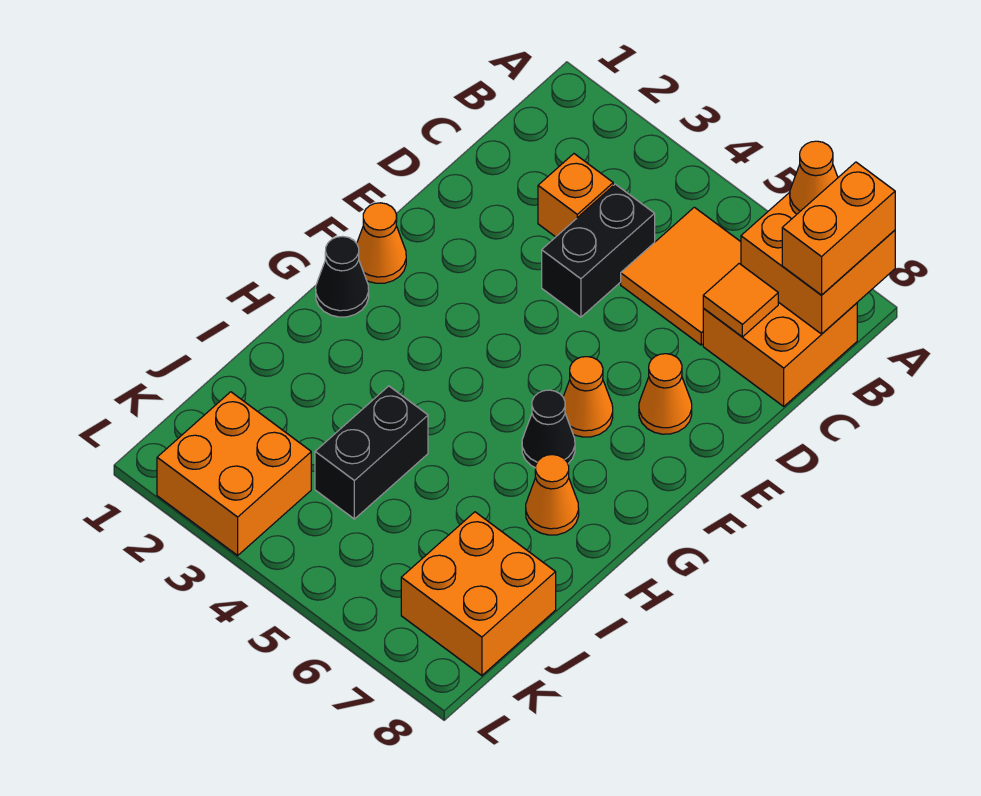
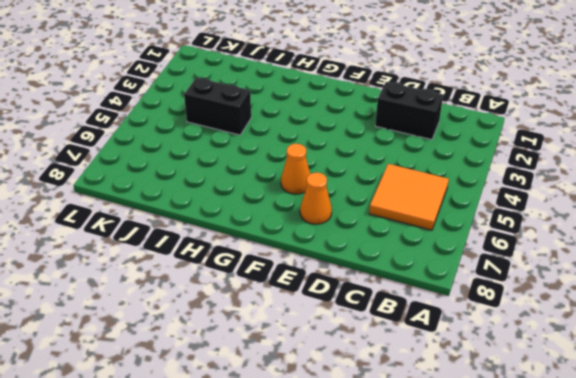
black brick C2:D2 level 1 -> black brick C4:D4 level 1
none -> orange brick B7:C8 level 1
none -> orange brick C3 level 1
none -> orange cone F1 level 1

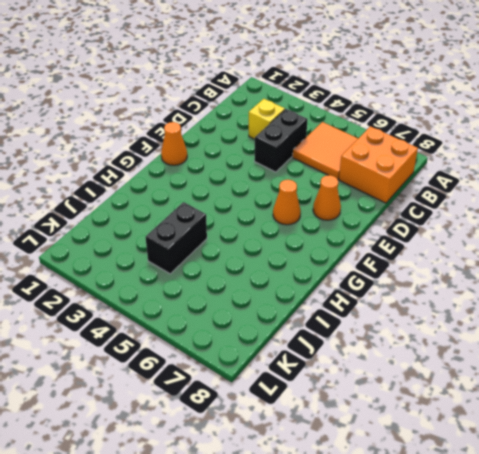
yellow brick C3 level 1 -> orange brick C3 level 1
none -> black cone G1 level 1
none -> black cone G6 level 1
none -> orange cone H7 level 1

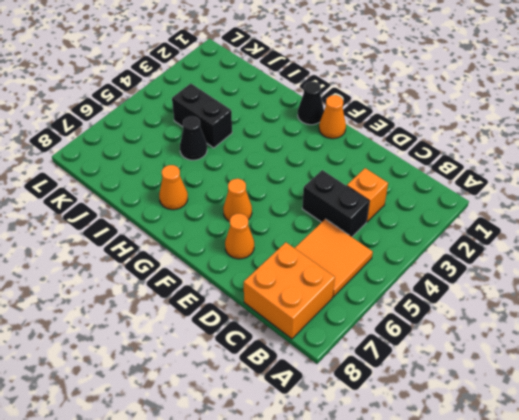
black cone I5 level 1 -> black cone G6 level 1
none -> orange brick J7:K8 level 1
none -> orange brick K2:L3 level 1
none -> orange brick A7:B8 level 2

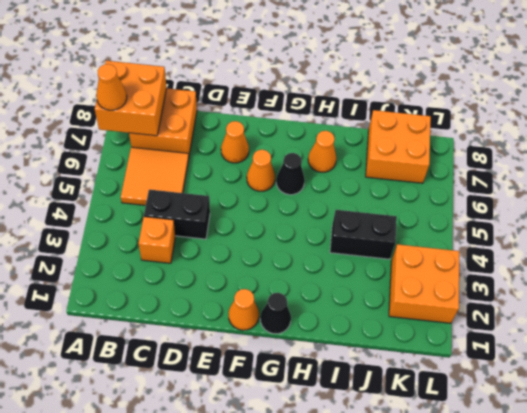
none -> orange tile C7 level 2
none -> orange brick A8:B8 level 3

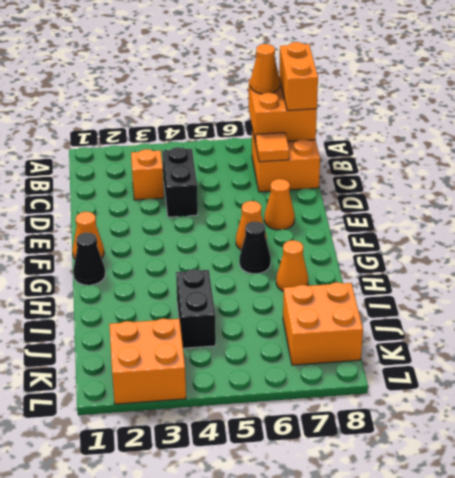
none -> orange tile B5:C6 level 1

